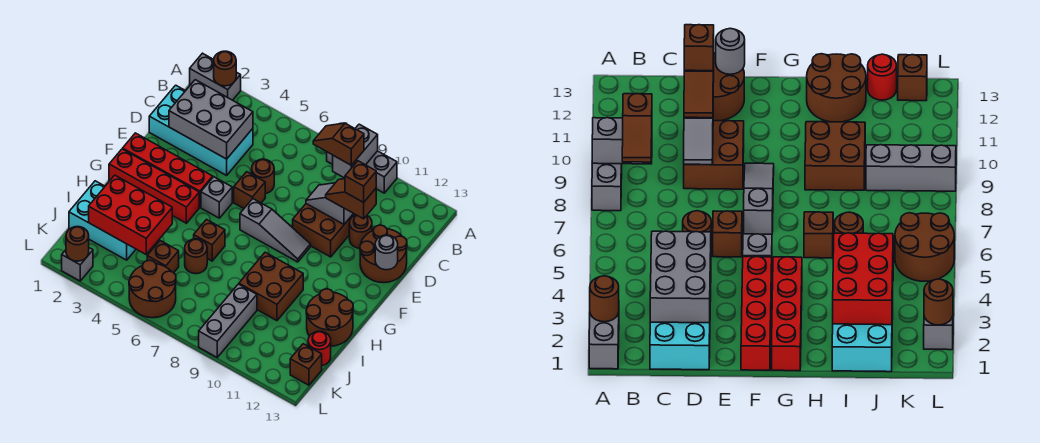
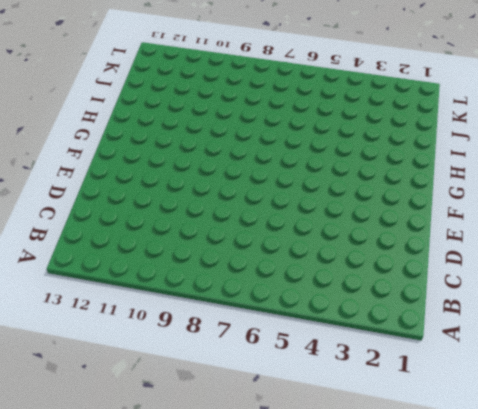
none -> grey brick A1:A2 level 1
none -> grey brick A8:A10 level 1
none -> cyan brick C1:D4 level 1
none -> brown round brick D6 level 1

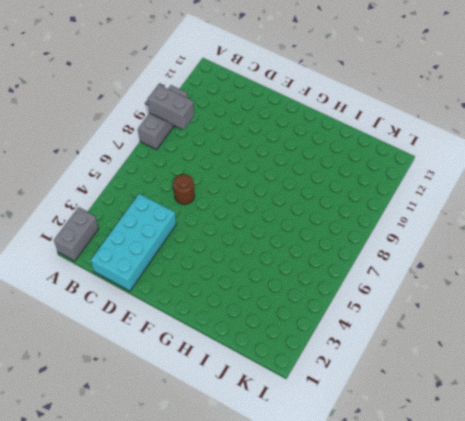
none -> brown brick D9:E10 level 1
none -> brown round brick D11 level 1
none -> brown round brick D12:E13 level 1
none -> brown brick E6 level 1

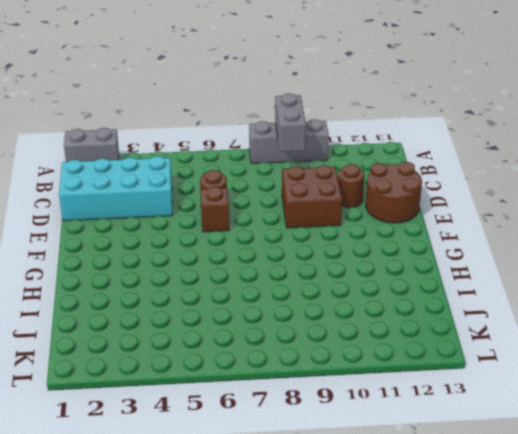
none -> red brick F1:F4 level 1
none -> grey brick F5 level 1
none -> grey slope F7:F9 level 1 top 7
none -> red brick G1:G4 level 1

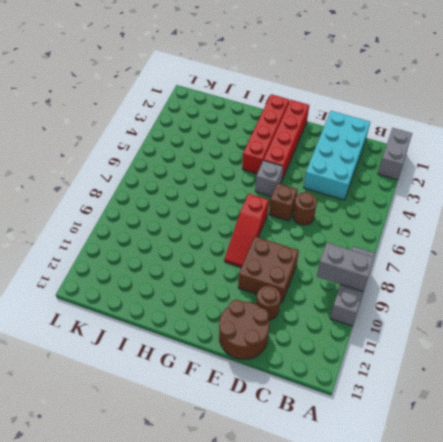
red slope F7:F9 level 1 top 7 -> grey slope F7:F9 level 1 top 7
none -> brown brick H6 level 1
none -> brown brick H9:I10 level 1
none -> brown round brick H12:I13 level 1
none -> cyan brick I1:J3 level 1

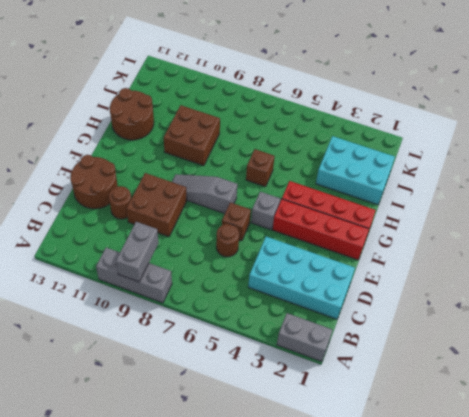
none -> brown round brick I6 level 1
none -> brown brick J5 level 1
none -> grey brick J9:L9 level 1
none -> red round brick J13 level 1

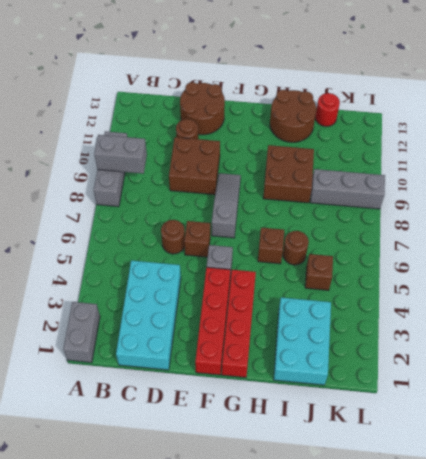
none -> brown round brick K5:L6 level 1
none -> brown brick K13 level 1
none -> grey brick L2 level 1
none -> brown round brick A2 level 2

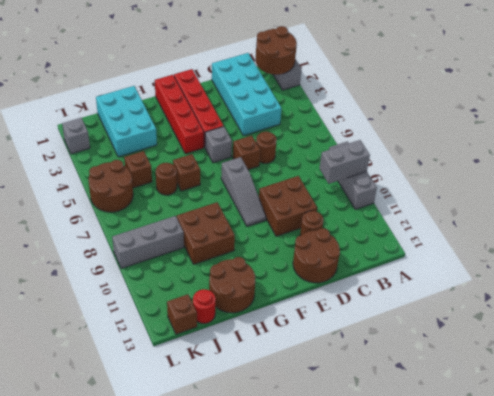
brown round brick A1:B2 level 2 -> brown round brick A2 level 2
none -> grey brick C2:D4 level 2
none -> grey slope D9:D10 level 2 top 10
none -> grey round brick E13 level 2
none -> red brick I2:J4 level 2

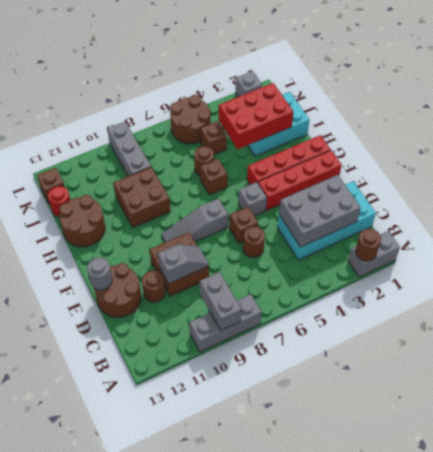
none -> brown round brick L2 level 2
none -> brown slope B8:B9 level 3 top 9
none -> brown slope D10:D11 level 3 top 11
none -> brown brick D11 level 4

